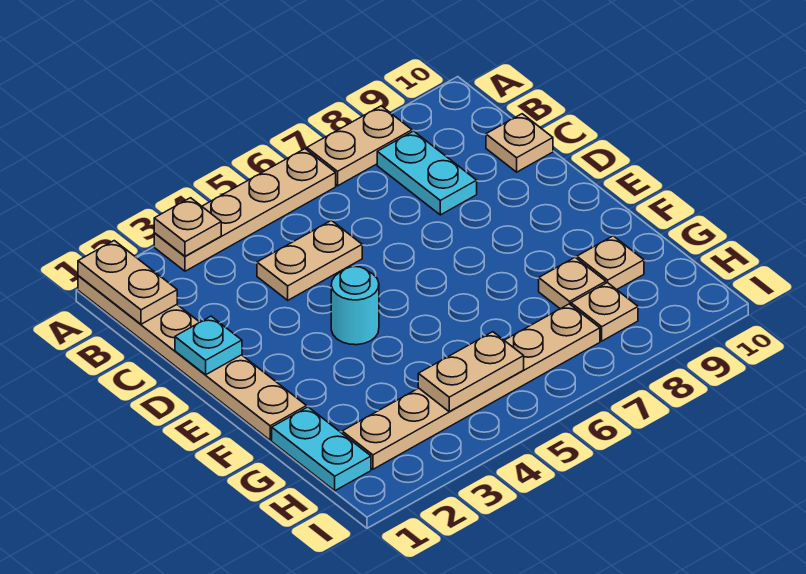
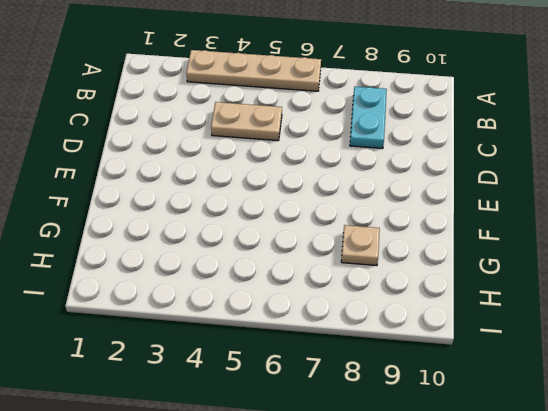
none -> tan plate A1:F1 level 1
none -> tan plate A7:A8 level 1
none -> tan plate C10 level 1

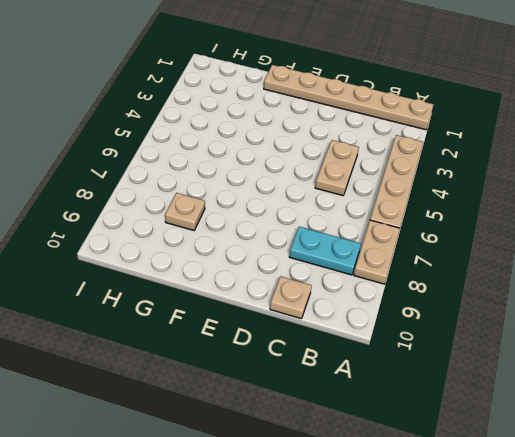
none -> cyan round brick E4 level 1
none -> cyan plate G1:H1 level 1
none -> tan plate G9 level 1

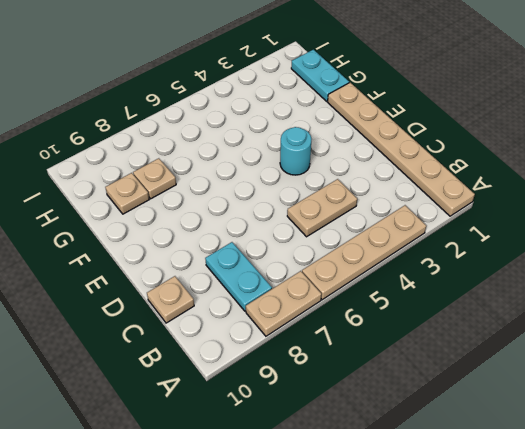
none -> tan plate H2:H7 level 1
none -> tan plate H8 level 1
none -> tan plate A1:B1 level 2

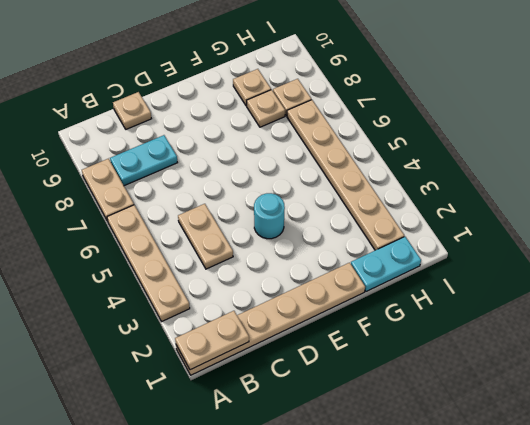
none -> tan plate A3 level 2
none -> cyan plate D1 level 2
none -> tan plate H4:H5 level 2

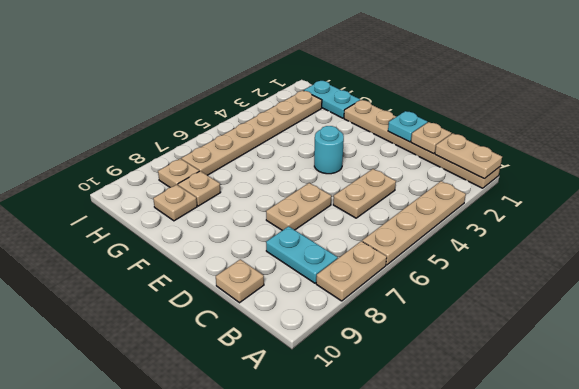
tan plate C1 level 2 -> tan plate A3 level 2
tan plate D6:D7 level 1 -> tan plate H4:H5 level 2

